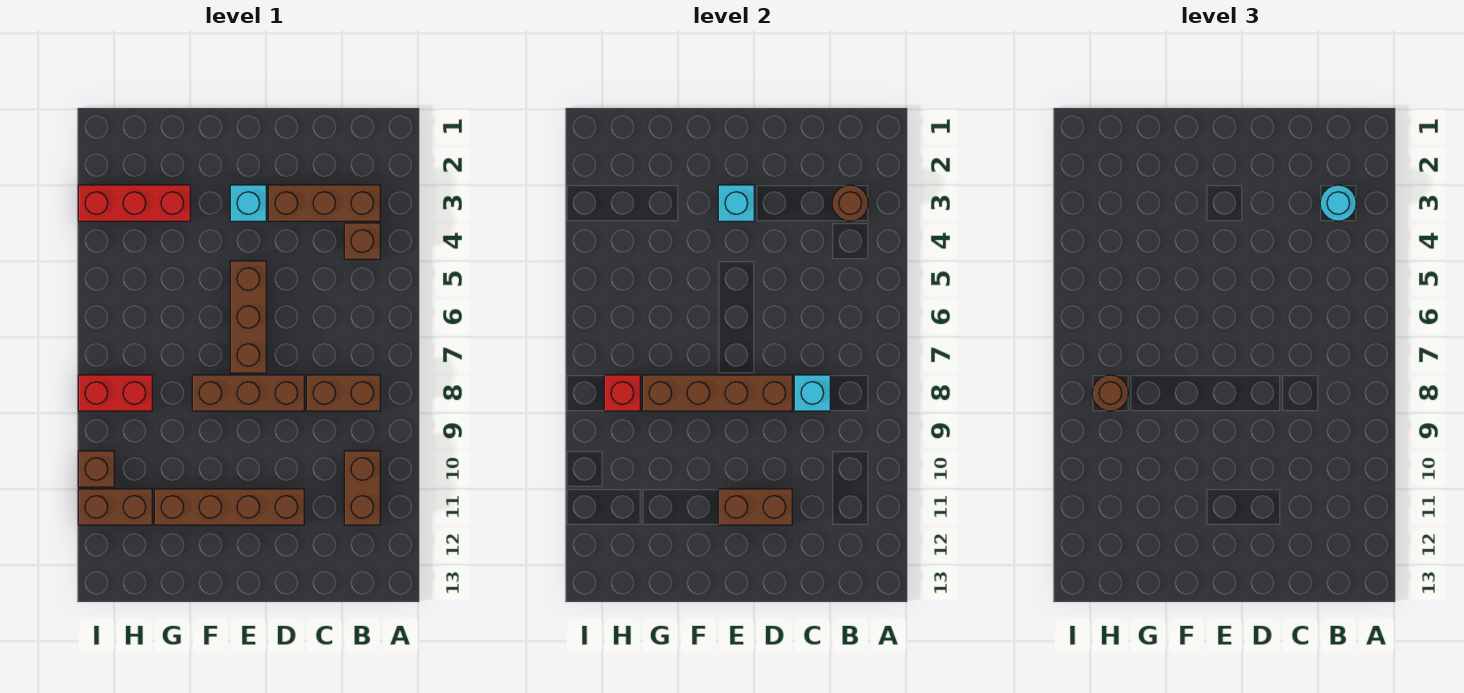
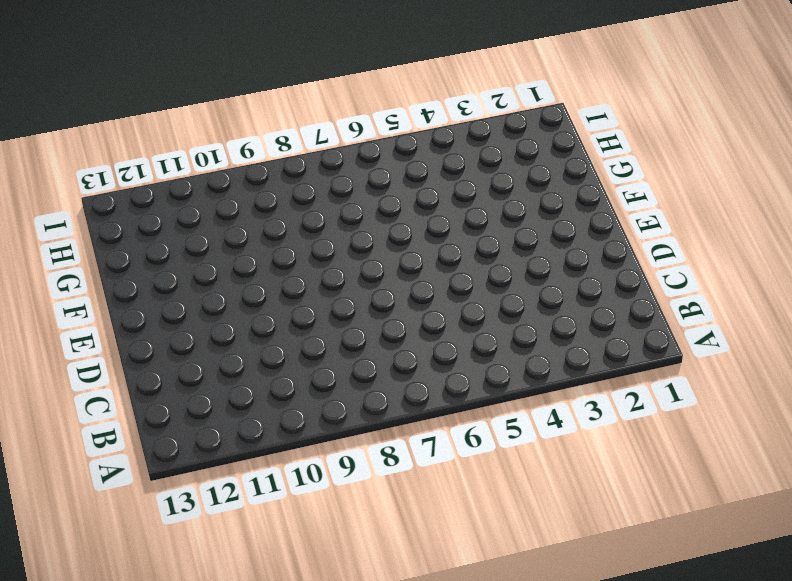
none -> brown brick B3:D3 level 1
none -> brown brick B4 level 1
none -> brown brick B8:C8 level 1

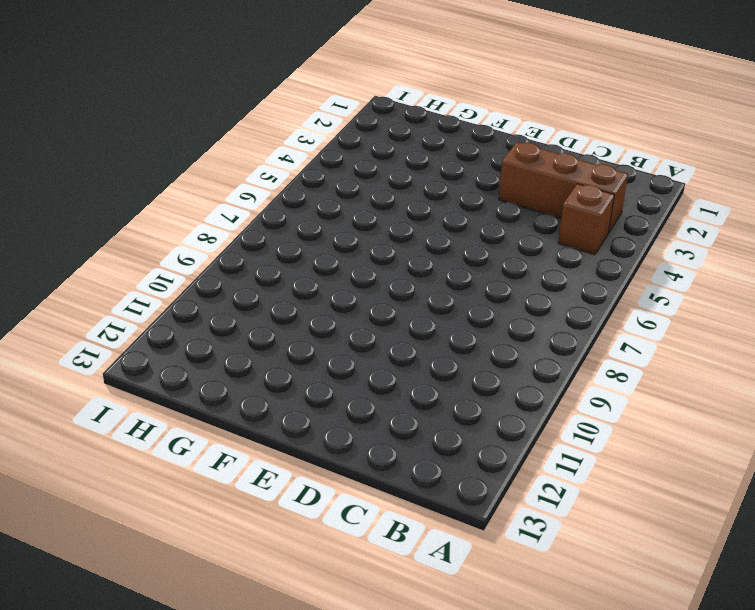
none -> brown brick B8:C8 level 1
none -> brown brick B10:B11 level 1
none -> brown brick D8:F8 level 1

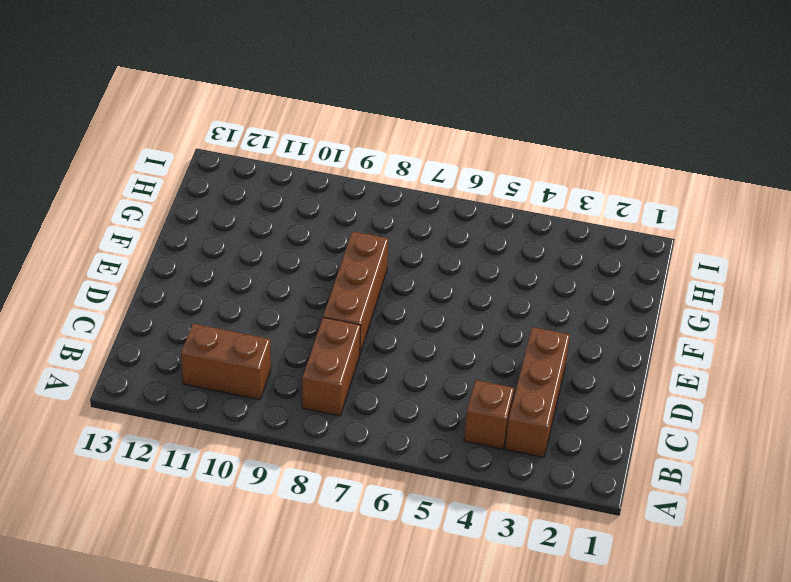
none -> brown brick D11:G11 level 1
none -> cyan brick E3 level 1
none -> brown brick E5:E7 level 1

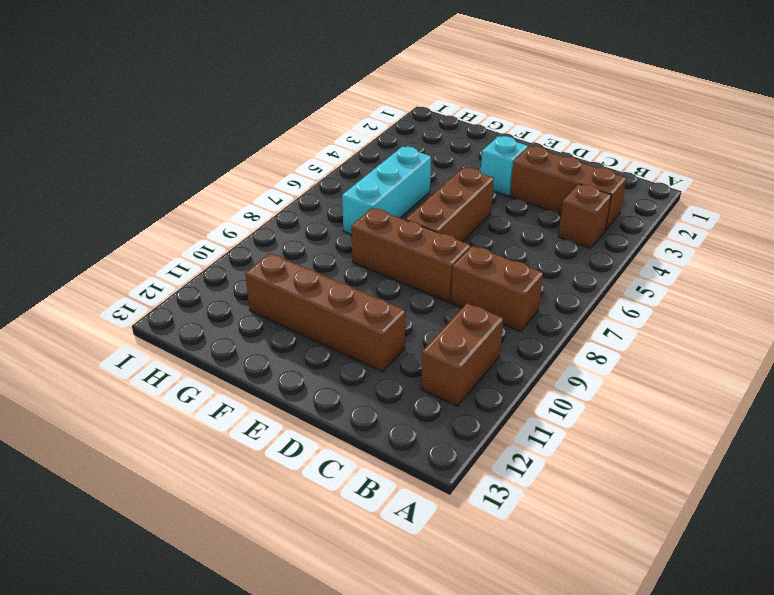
cyan brick G5:G7 level 1 -> none
none -> red brick G3:I3 level 1
none -> red brick H8:I8 level 1
none -> brown brick H11:I11 level 1

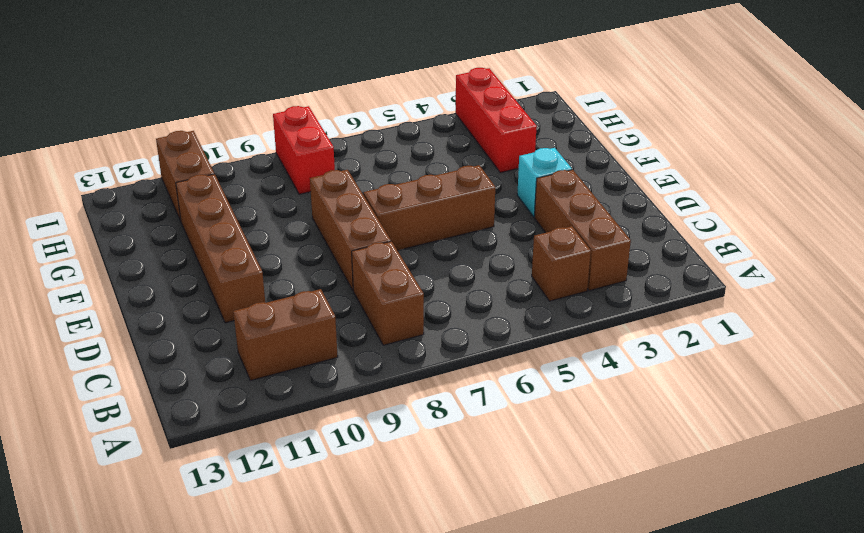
none -> brown brick I10 level 1
none -> brown round brick B3 level 2
none -> cyan brick C8 level 2

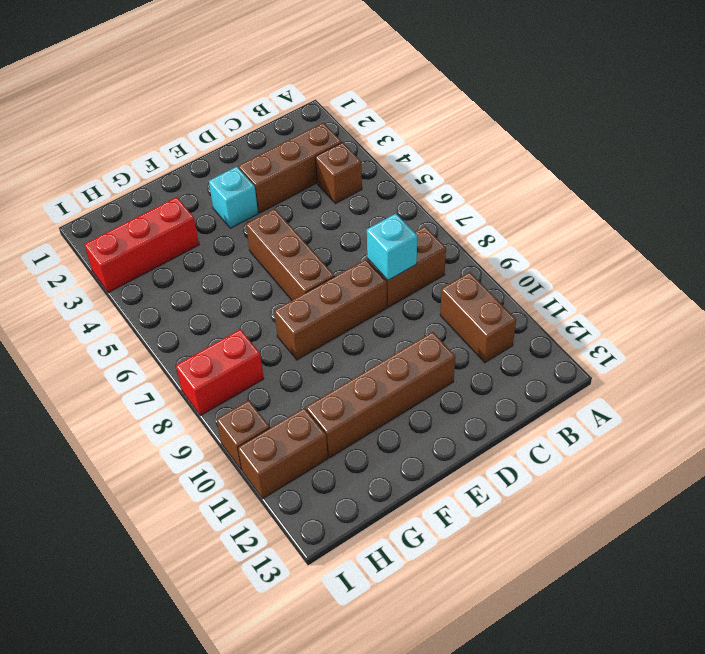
none -> brown round brick B3 level 2
none -> brown brick D8:G8 level 2
none -> brown brick D11:E11 level 2

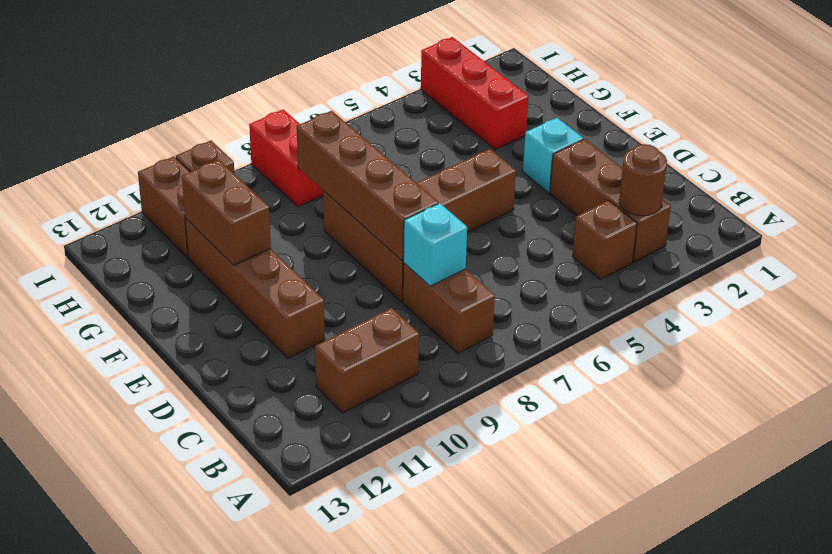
brown brick F11:G11 level 2 -> brown brick D11:E11 level 2
none -> cyan brick E3 level 2
none -> red brick H8 level 2
none -> cyan round brick B3 level 3

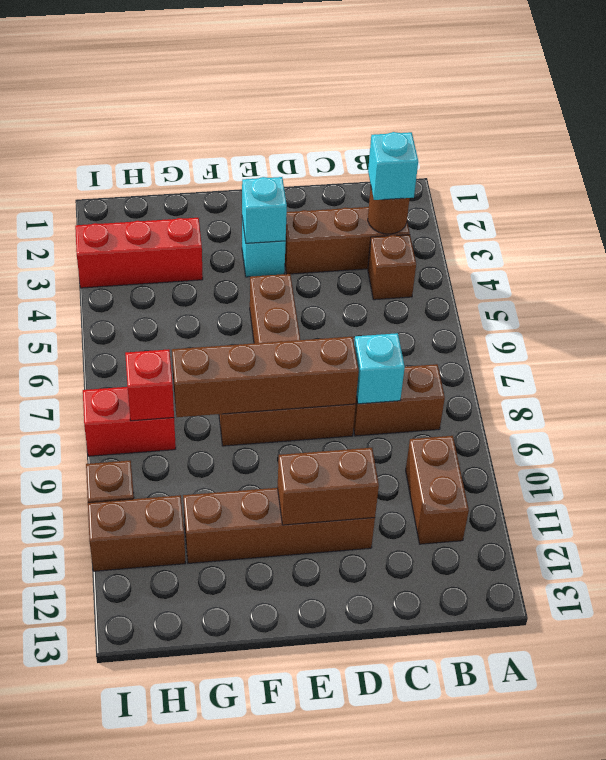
cyan brick B3 level 3 -> cyan round brick B3 level 3
none -> brown round brick H8 level 3

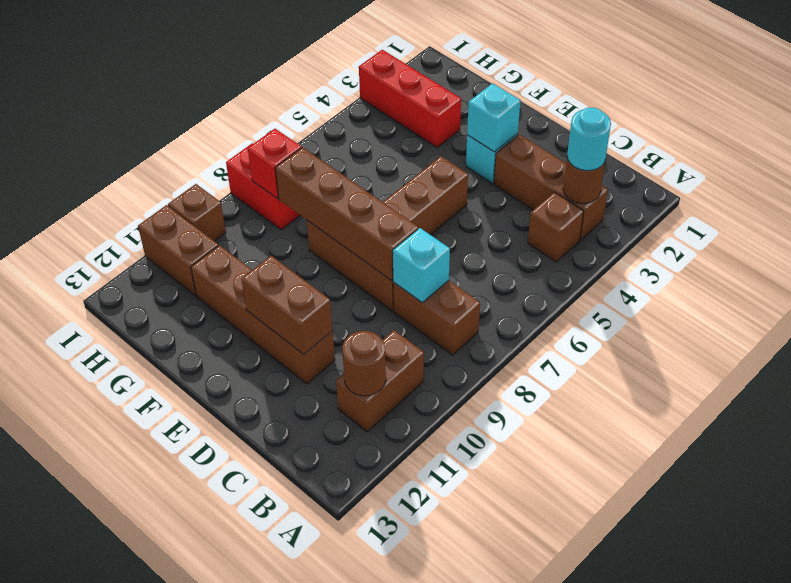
brown round brick B11 level 2 -> brown round brick H8 level 3

